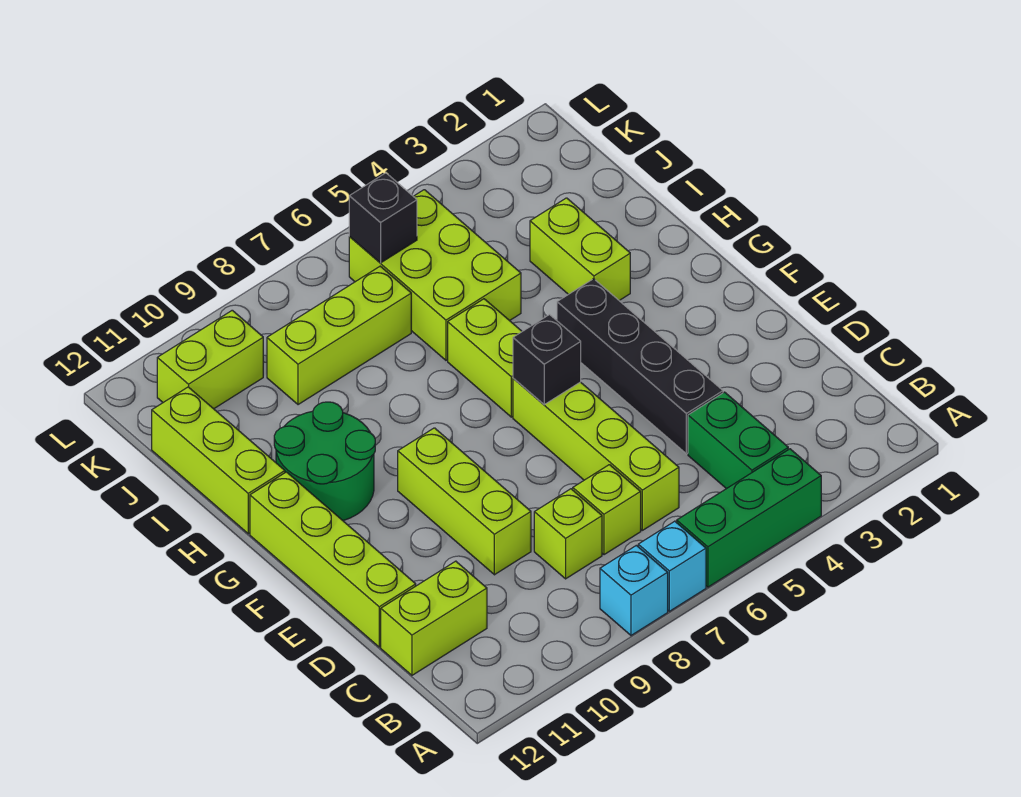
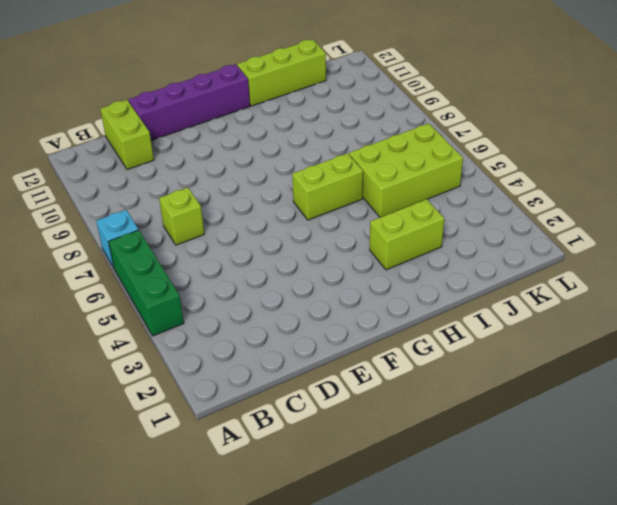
purple brick D12:G12 level 1 -> lime brick D12:G12 level 1
none -> cyan brick A8 level 1
none -> green brick B4:C4 level 1
none -> lime brick C6:F6 level 1

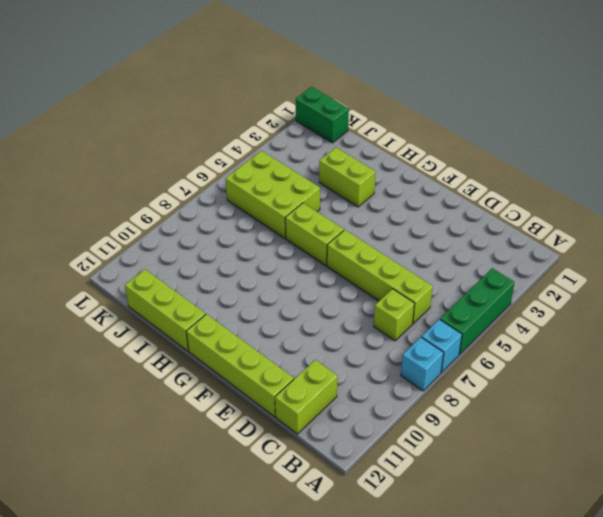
green brick K1:L1 level 1 -> green brick B4:C4 level 1
none -> lime brick C8 level 1
none -> black brick D4:G4 level 1
none -> lime brick D9:F9 level 1

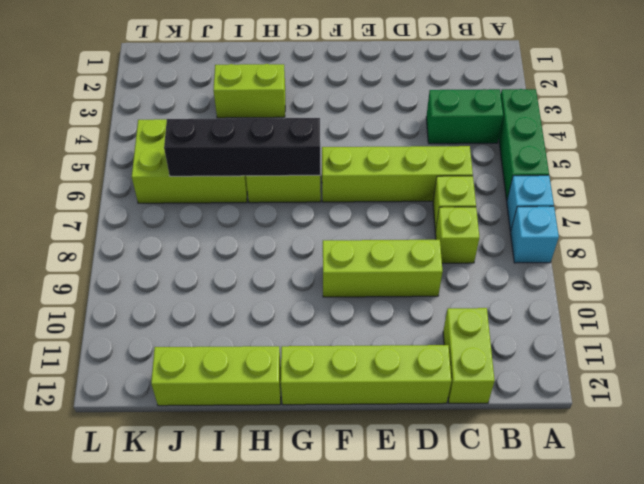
black brick G6:J6 level 2 -> black brick D4:G4 level 1
none -> green round brick G10:H11 level 1
none -> lime brick J7:J9 level 1
none -> lime brick K10:K11 level 1

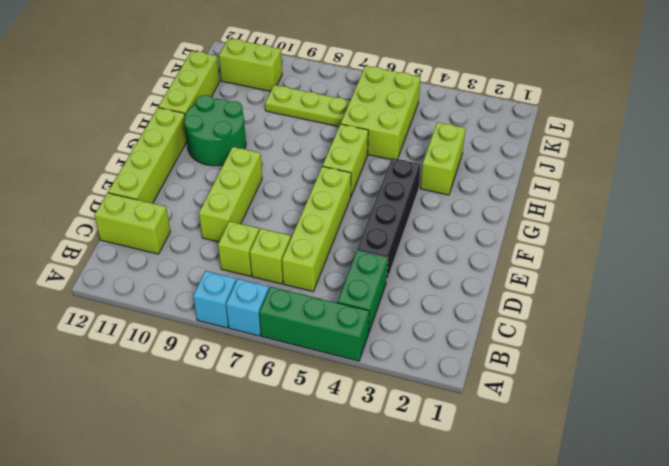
lime plate J7:J9 level 1 -> lime brick J7:J9 level 1
none -> black brick F6 level 2
none -> black brick K6 level 2

